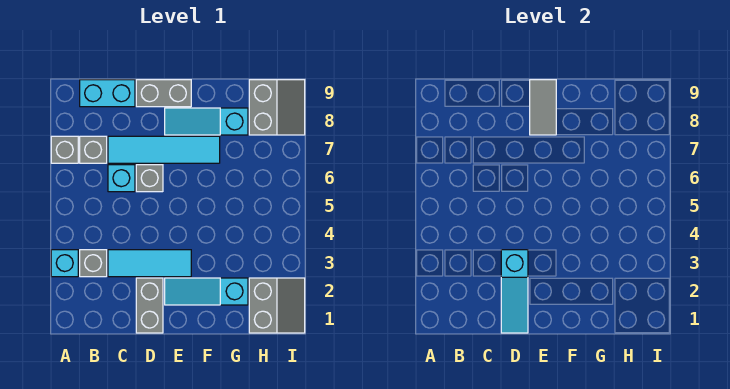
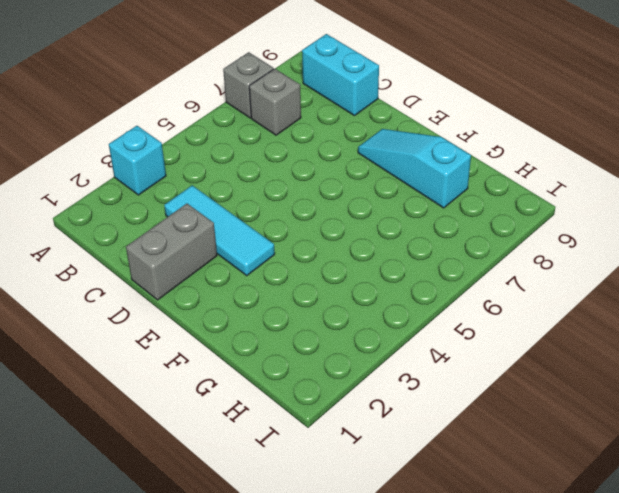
none -> grey brick B3 level 1
none -> cyan brick C6 level 1
none -> cyan tile C7:F7 level 1

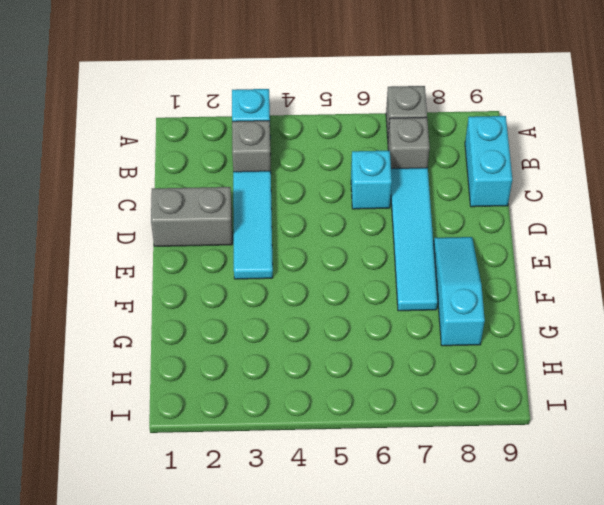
none -> grey brick D6 level 1
none -> grey brick D9:E9 level 1
none -> cyan slope E2:G2 level 1 top G

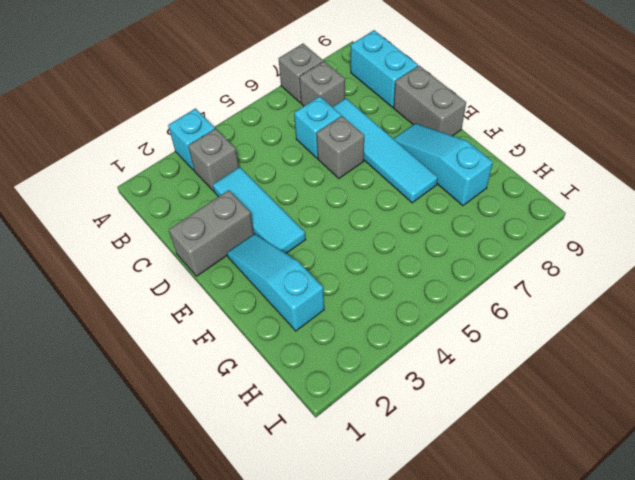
none -> grey slope H1:I2 level 1 top H
none -> grey slope H8:I9 level 1 top H
none -> cyan slope D1:D3 level 2 top 3

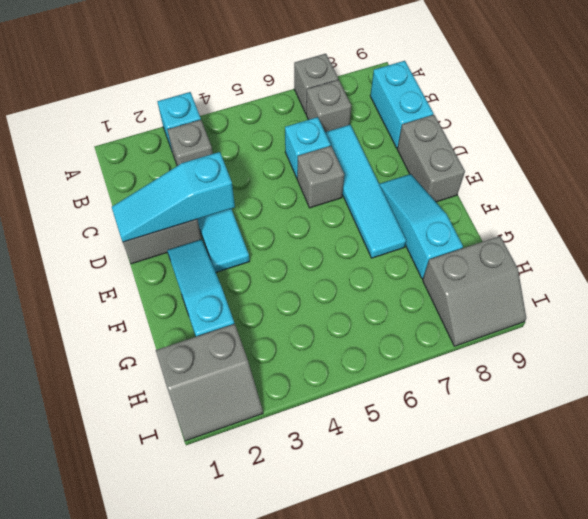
none -> grey tile E8:E9 level 2

